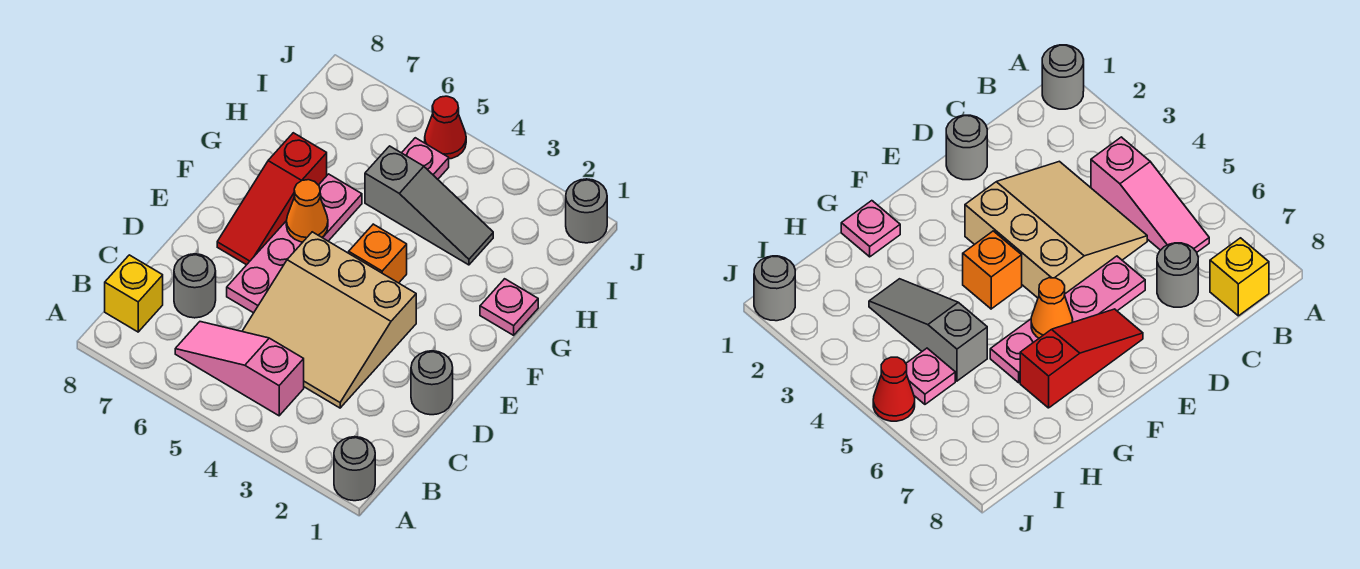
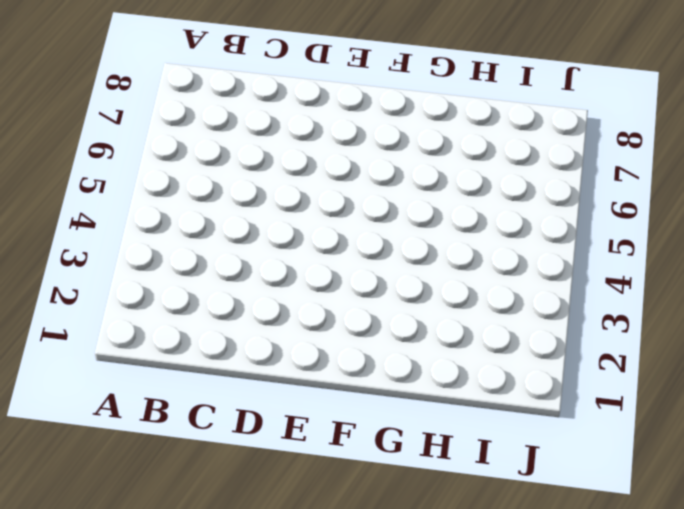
none -> grey round brick A1 level 1
none -> pink slope B4:B6 level 1 top 4
none -> yellow brick B8 level 1

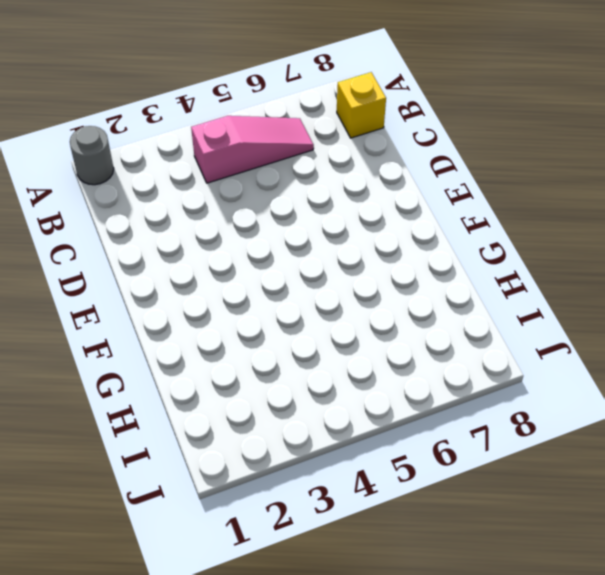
none -> tan slope C3:E5 level 1 top E
none -> grey round brick C7 level 1
none -> grey round brick D1 level 1

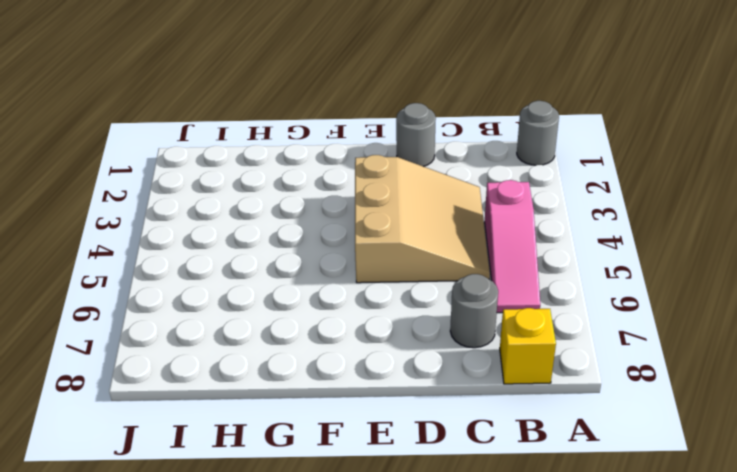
none -> pink plate D6:G6 level 1
none -> red slope E7:G7 level 1 top G
none -> orange brick F4 level 1

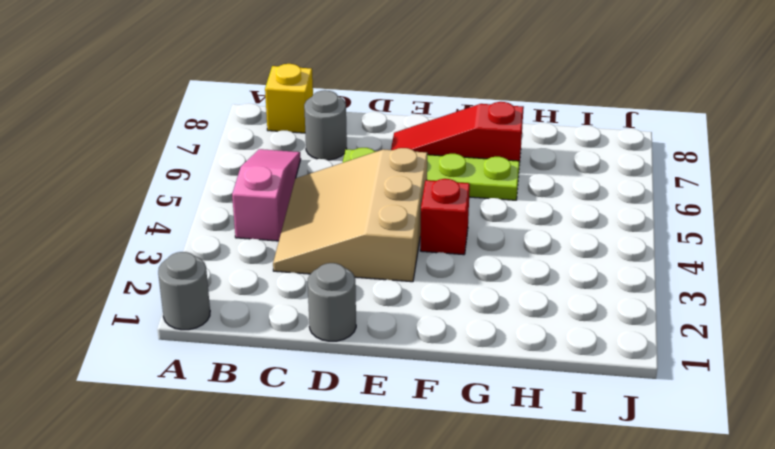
lime plate D6:G6 level 1 -> pink plate D6:G6 level 1
red brick F4 level 1 -> orange brick F4 level 1
none -> pink plate G1 level 1
none -> grey slope H3:H5 level 1 top 5
none -> pink plate I5 level 1

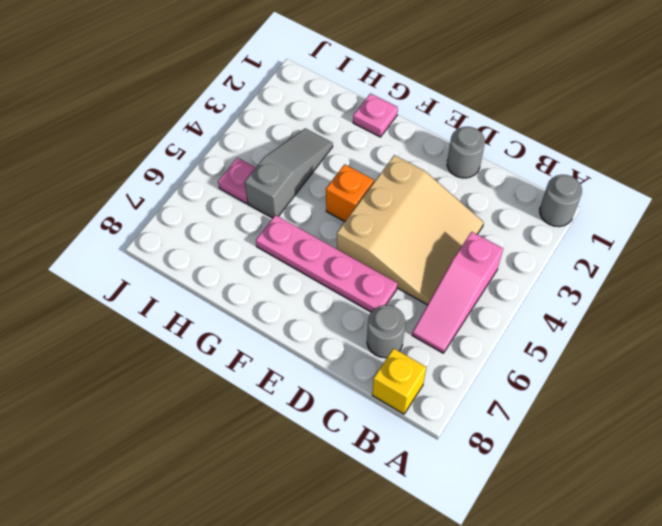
none -> red slope E7:G7 level 1 top G
none -> grey round brick J1 level 1
none -> red cone J5 level 1

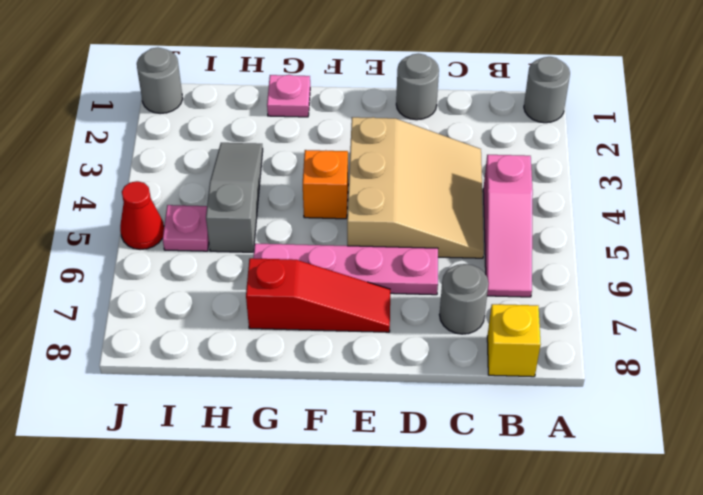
none -> orange cone F6 level 2

